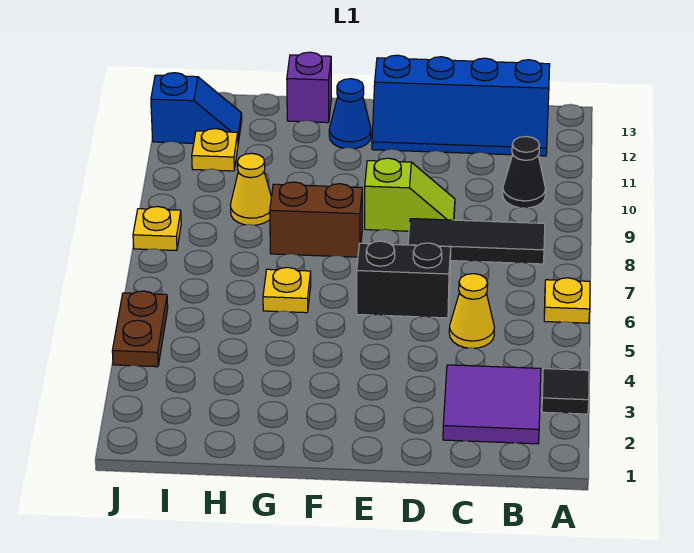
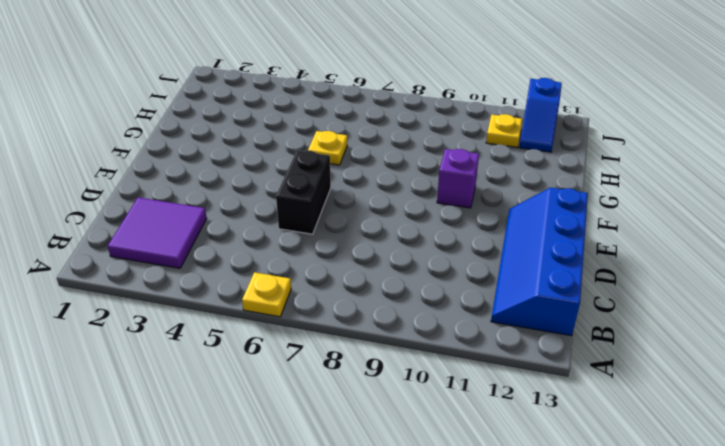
purple brick F10 level 1 -> purple brick G13 level 1
none -> black tile A3 level 1
none -> black tile B8:D8 level 1
none -> black cone B10 level 1

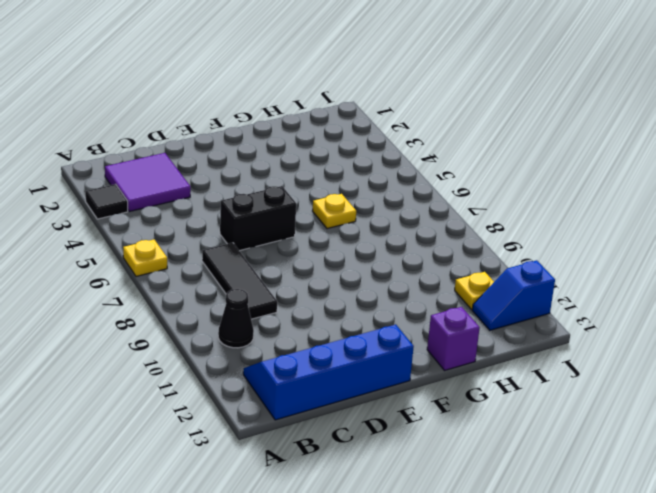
black tile C7:C9 level 1 -> black tile B8:D8 level 1
none -> yellow cone C5 level 1
none -> lime slope D9:E9 level 1 top E
none -> brown brick F8:G8 level 1

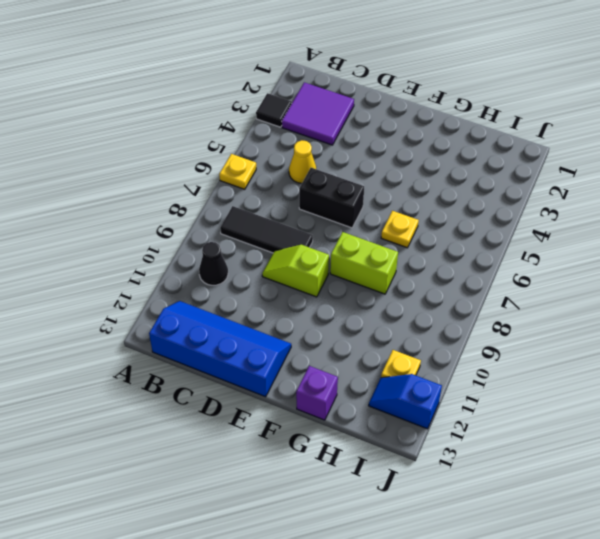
lime brick F8:G8 level 1 -> brown brick F8:G8 level 1
none -> blue cone F12 level 1
none -> yellow cone H9 level 1
none -> brown plate J4:J5 level 1

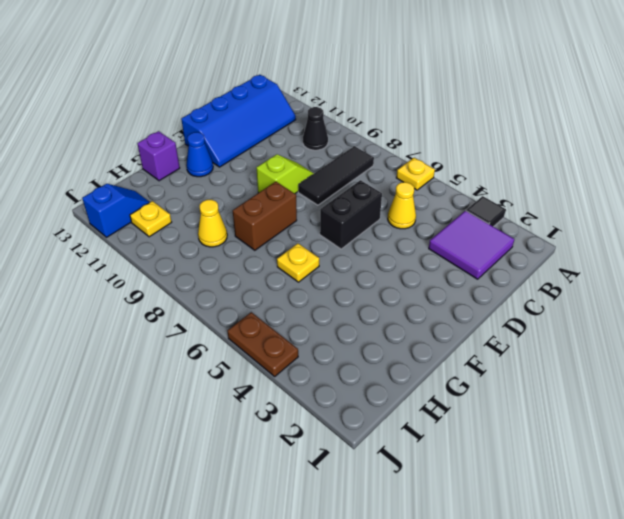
none -> yellow plate J8 level 1

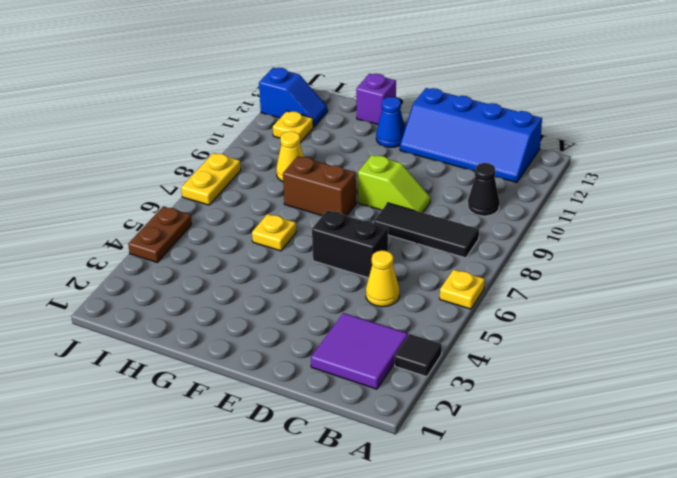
yellow plate J7:J8 level 1 -> yellow plate J8 level 1

